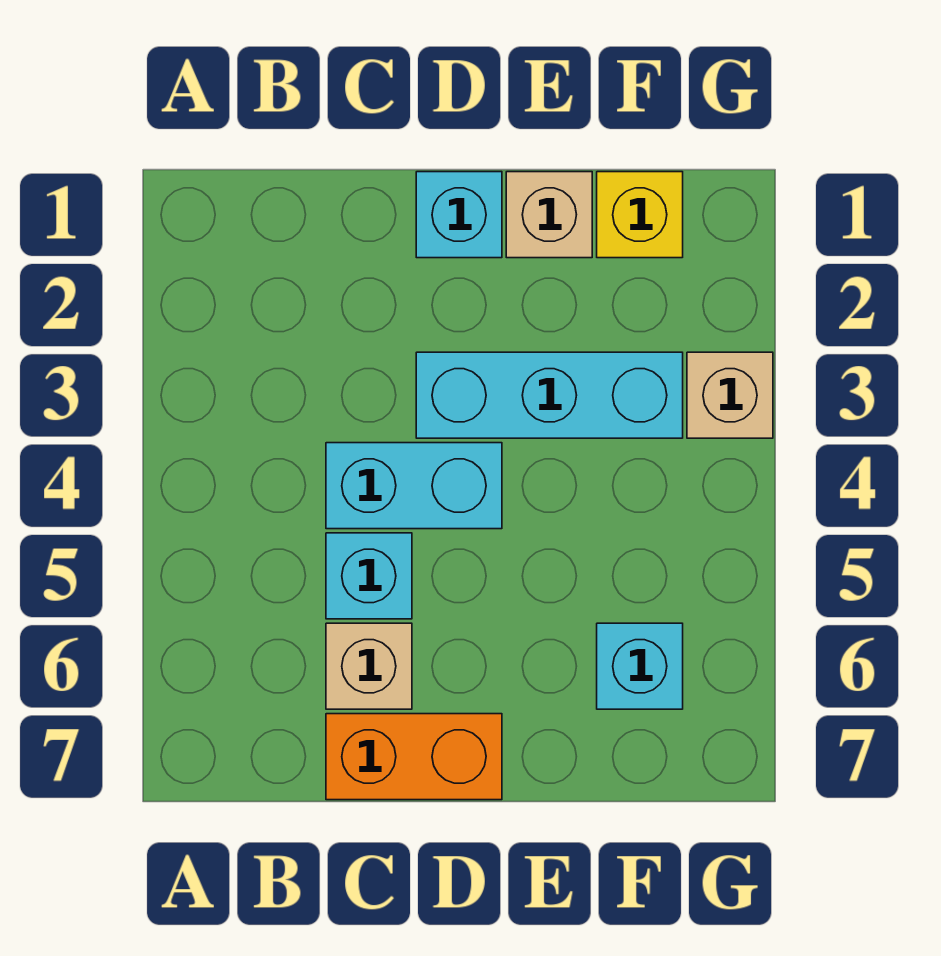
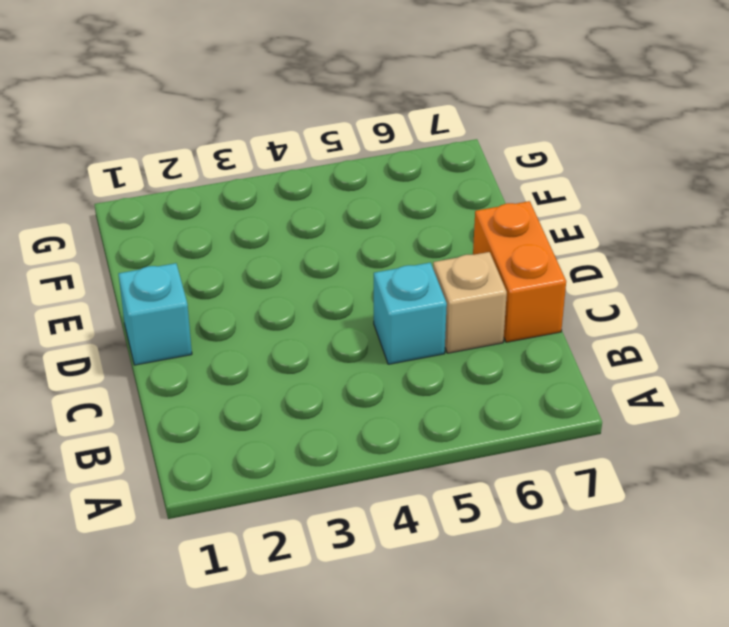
none -> cyan brick C4:D4 level 1
none -> cyan brick D3:F3 level 1

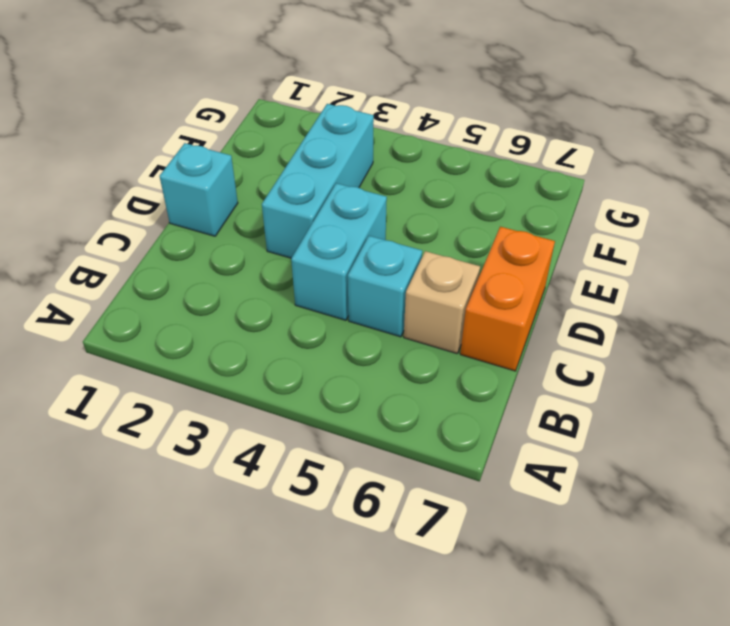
none -> tan brick E1 level 1
none -> yellow brick F1 level 1

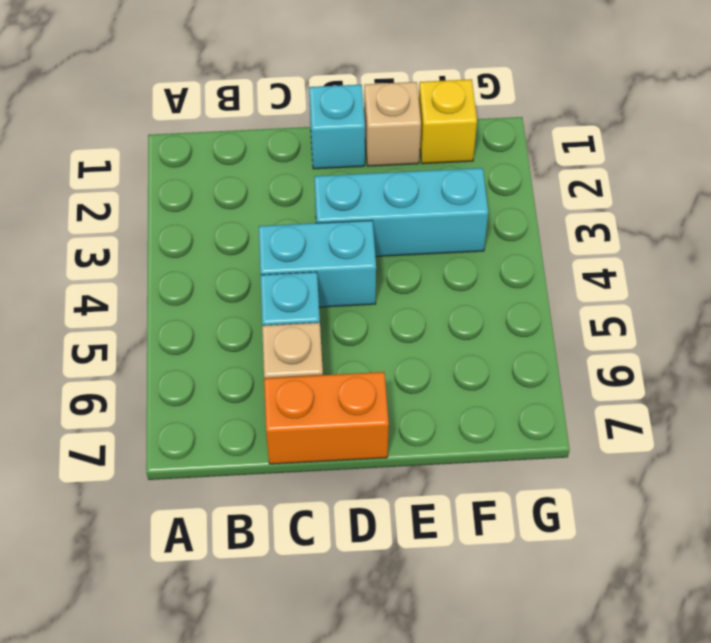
none -> cyan brick F6 level 1
none -> tan brick G3 level 1

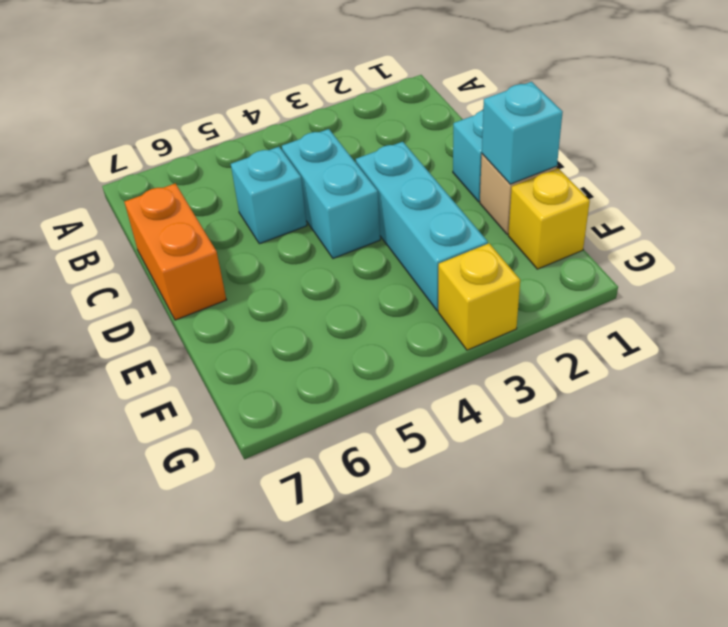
cyan brick E1 level 2 -> cyan brick F6 level 1
yellow brick G3 level 1 -> tan brick G3 level 1
none -> tan brick C6 level 1

